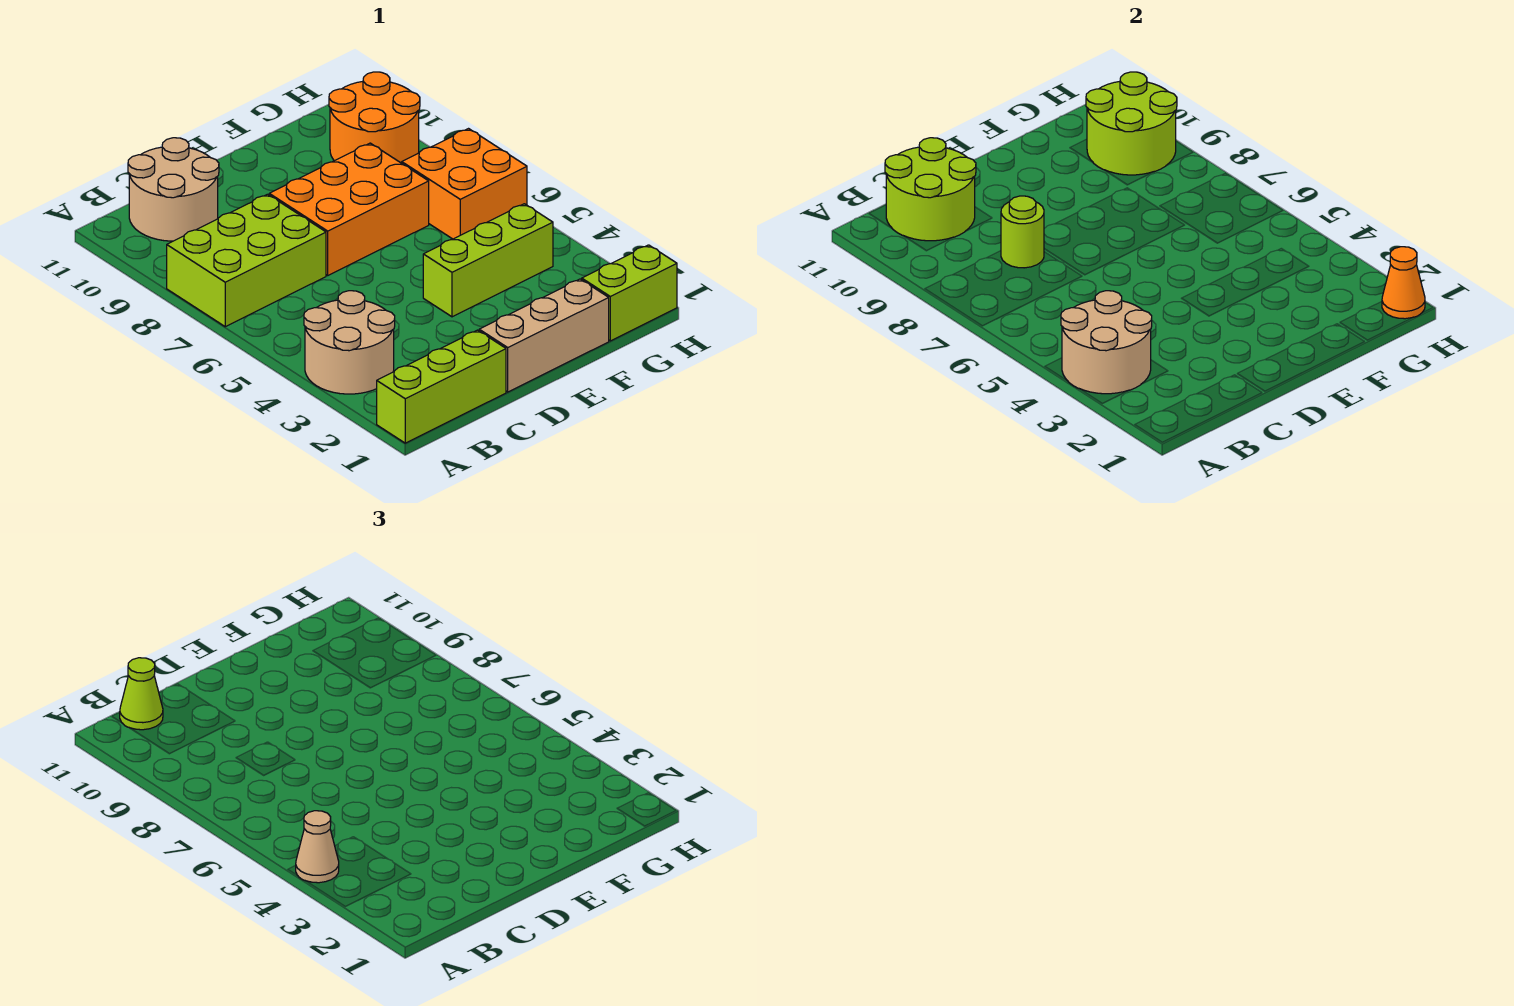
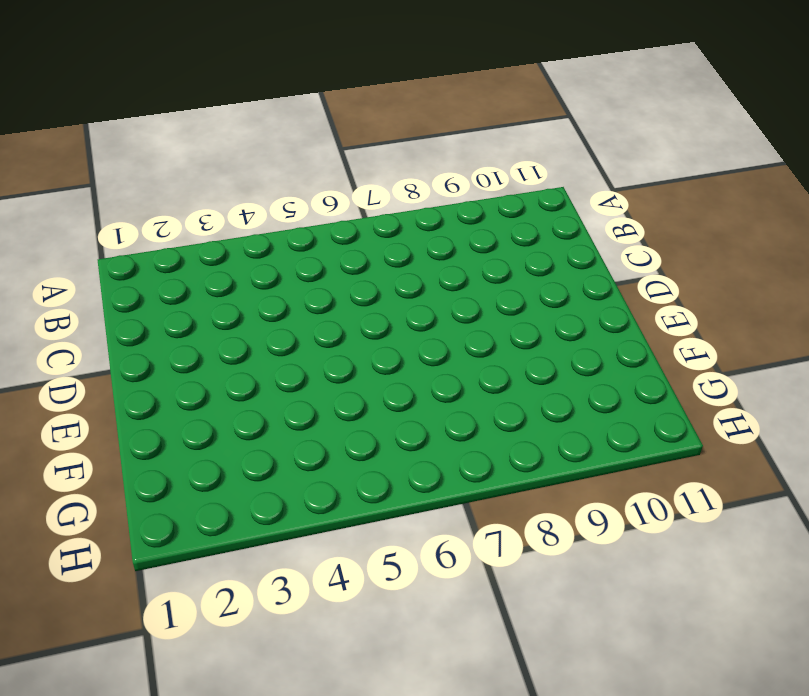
none -> lime brick A1:C1 level 1
none -> tan round brick A3:B4 level 1
none -> lime brick A7:C8 level 1

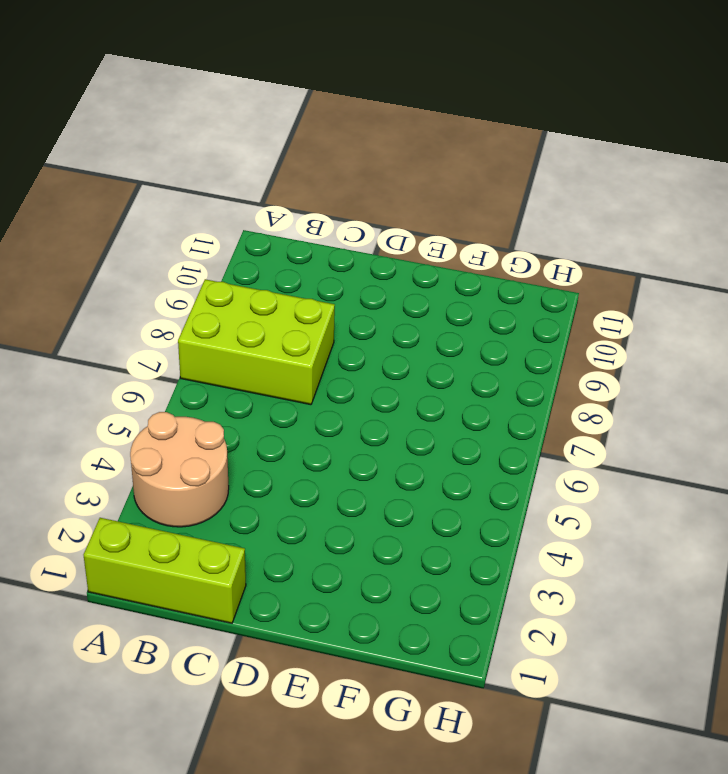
none -> tan round brick B10:C11 level 1
none -> tan brick D1:F1 level 1
none -> orange brick D7:F8 level 1

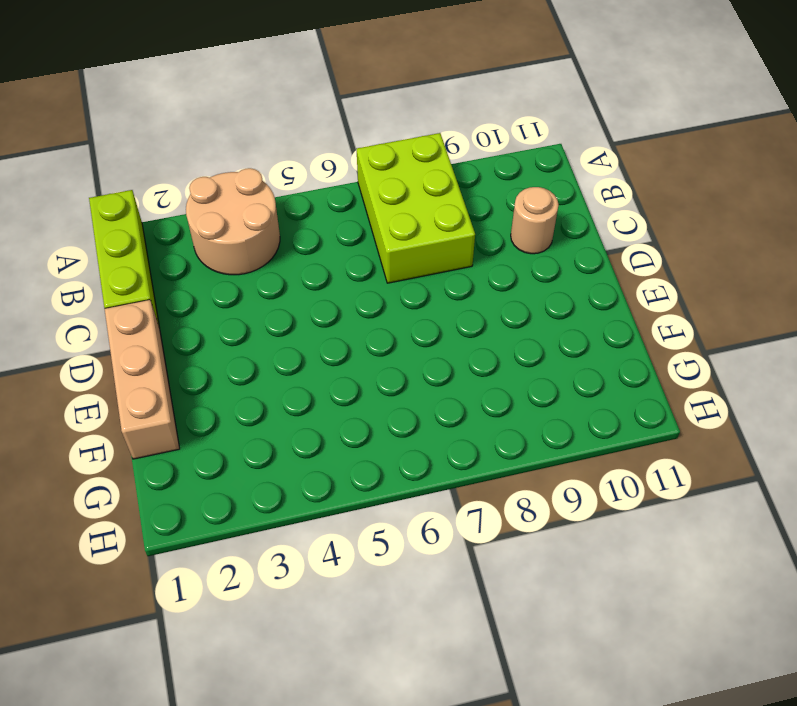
tan round brick C10 level 1 -> tan round brick B10:C11 level 1
none -> orange brick D7:F8 level 1
none -> lime brick E4:G4 level 1
none -> lime brick G1:H1 level 1

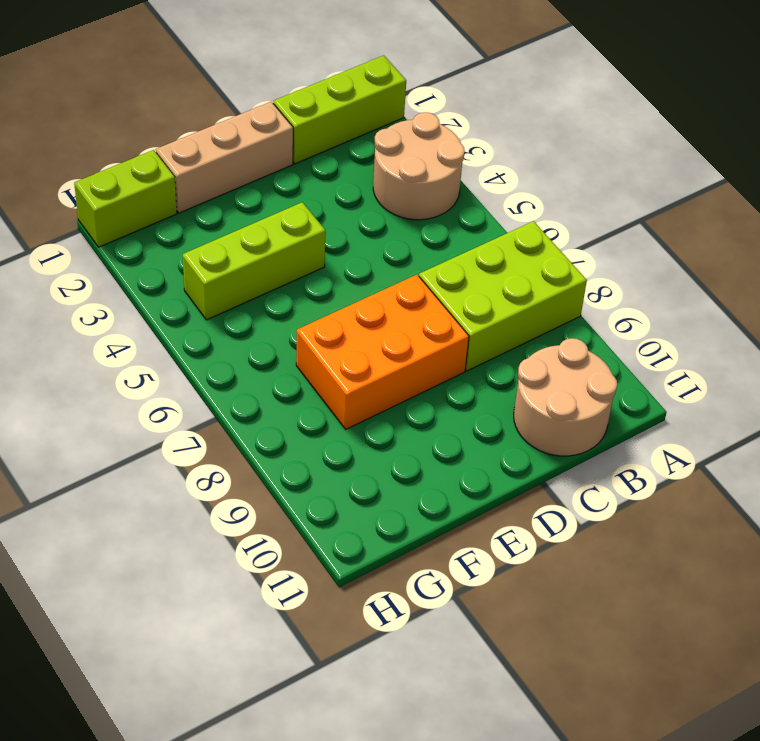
none -> orange brick G6:H7 level 1
none -> orange round brick G9:H10 level 1
none -> tan round brick A3:B4 level 2

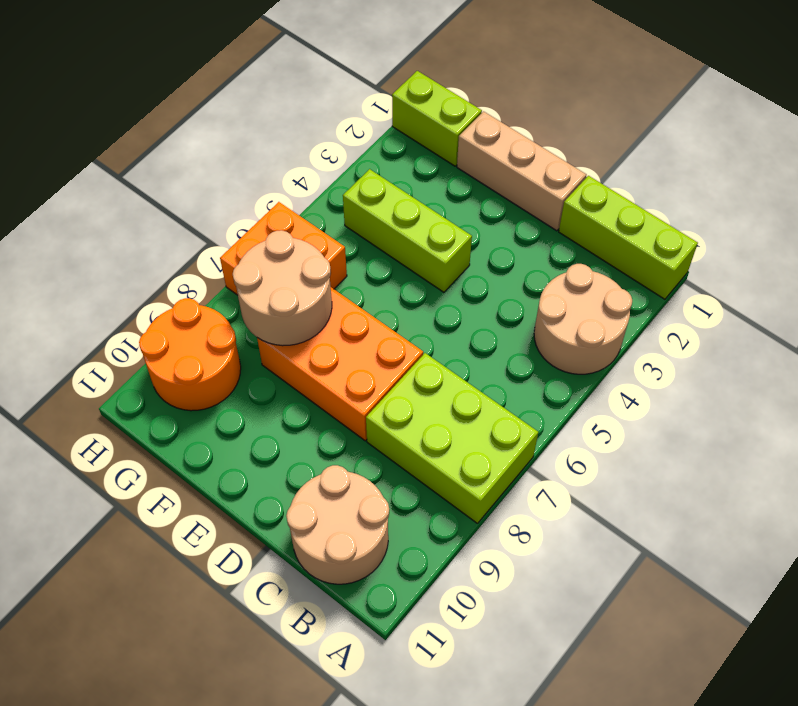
tan round brick F7:G8 level 2 -> tan round brick A3:B4 level 2
none -> lime round brick B10:C11 level 2
none -> lime round brick C8 level 2
none -> lime round brick G9:H10 level 2

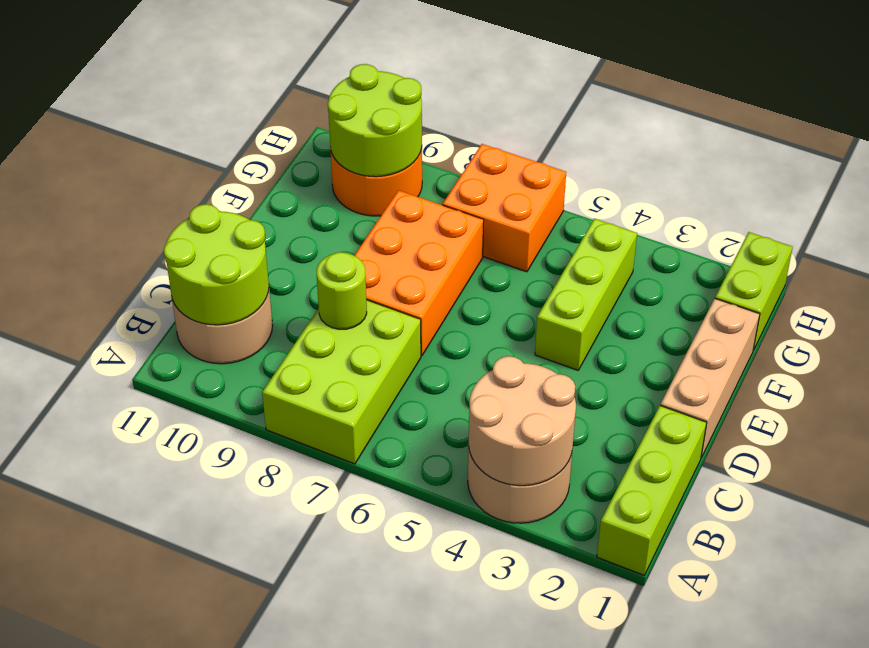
none -> orange cone H1 level 2
none -> tan cone A4 level 3
none -> lime cone B11 level 3

